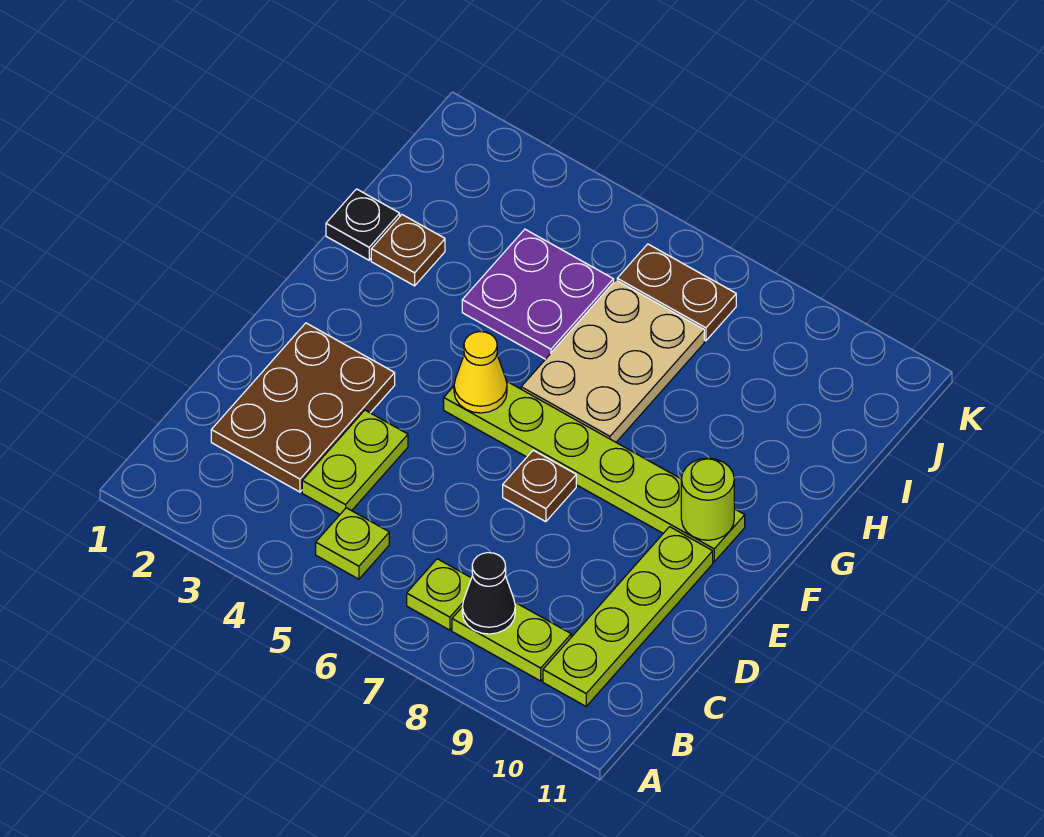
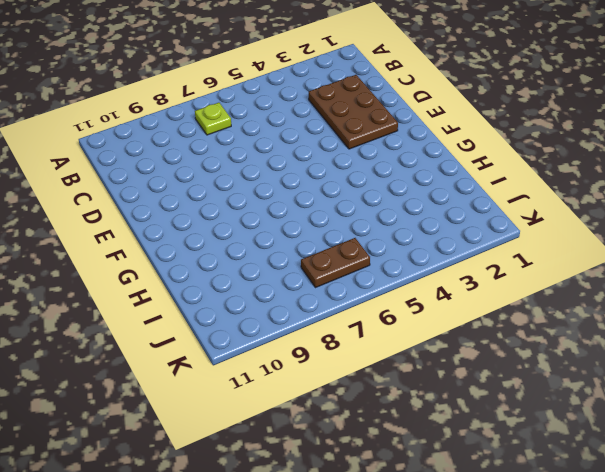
none -> lime plate B5 level 1
none -> lime plate B8:B9 level 1
none -> lime plate B10:E10 level 1

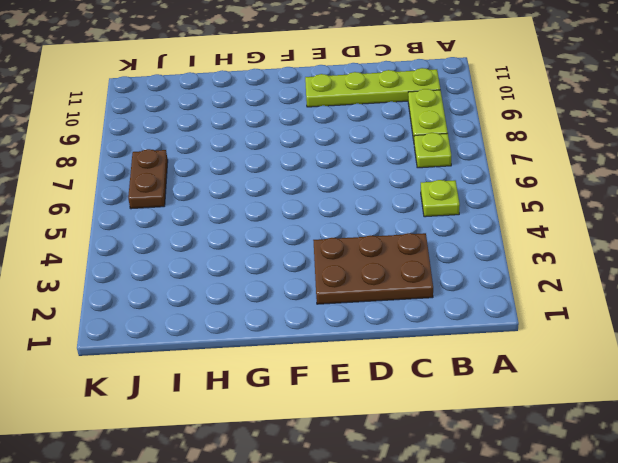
none -> lime plate C4:D4 level 1
none -> brown plate E7 level 1
none -> lime plate F5:F10 level 1

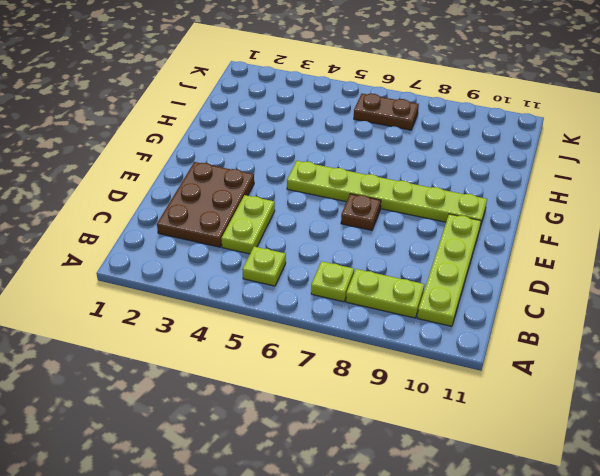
none -> tan plate G6:I7 level 1
none -> black plate H1 level 1
none -> brown plate H2 level 1

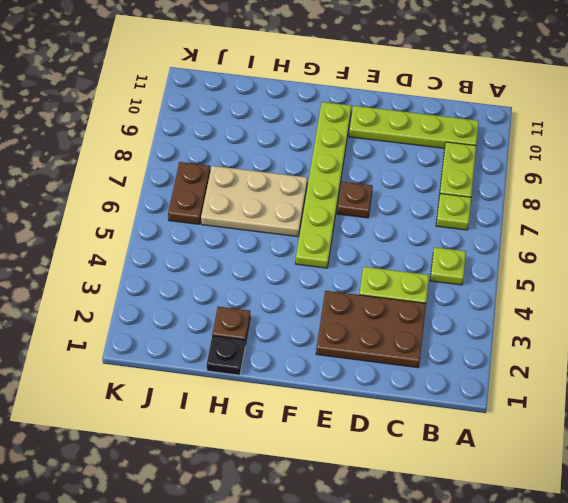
none -> purple plate H4:I5 level 1
none -> black cone B8 level 2
none -> yellow cone F5 level 2

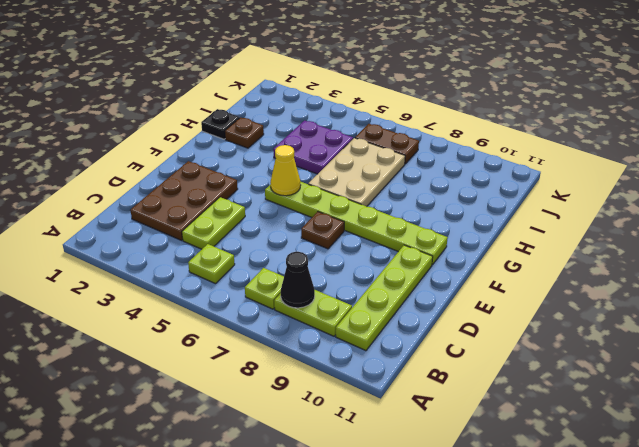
none -> lime round brick F10 level 2

